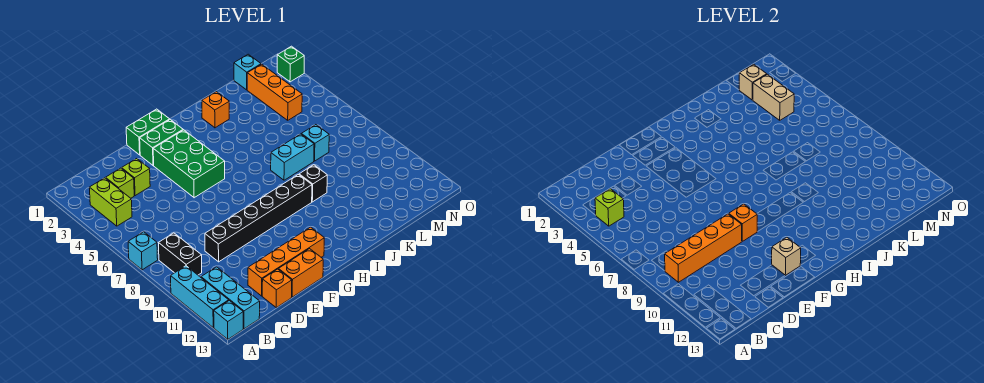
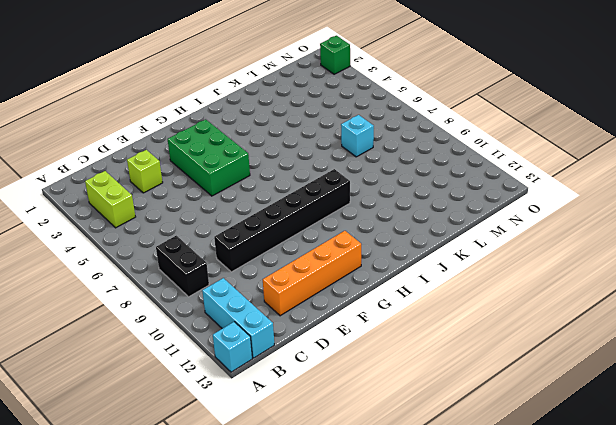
none -> cyan brick A7 level 1
none -> cyan brick A10:A12 level 1
none -> lime brick C3 level 1

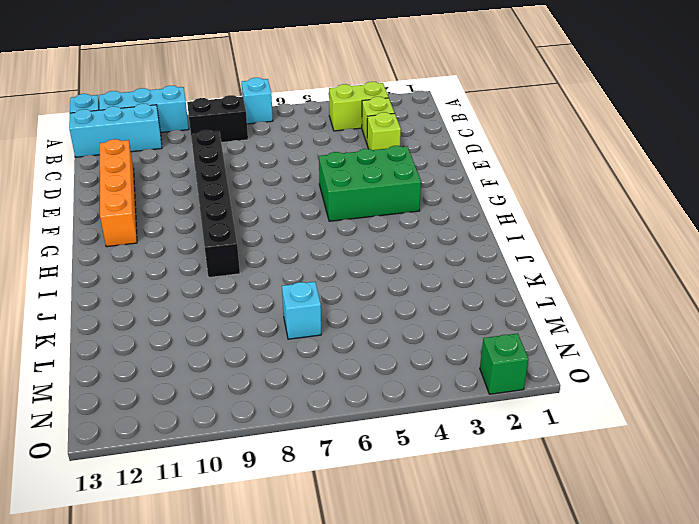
none -> orange brick D13 level 1
none -> orange brick E13:F13 level 1
none -> green brick F1:G1 level 1

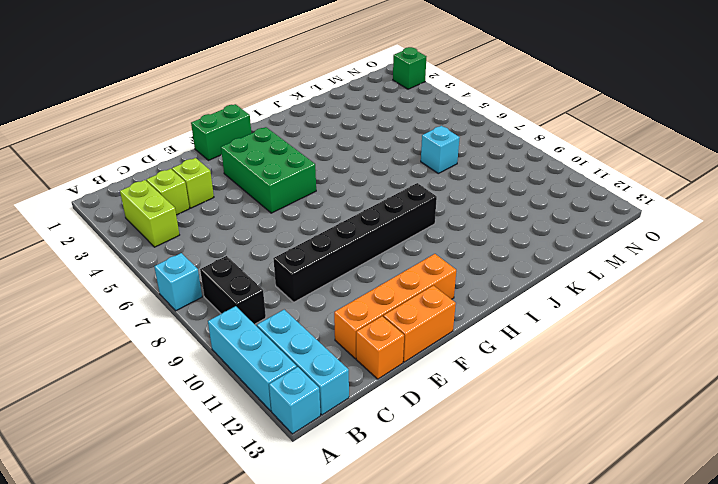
none -> green brick F2:G2 level 1
none -> orange brick J2 level 1
none -> cyan brick J7:K7 level 1

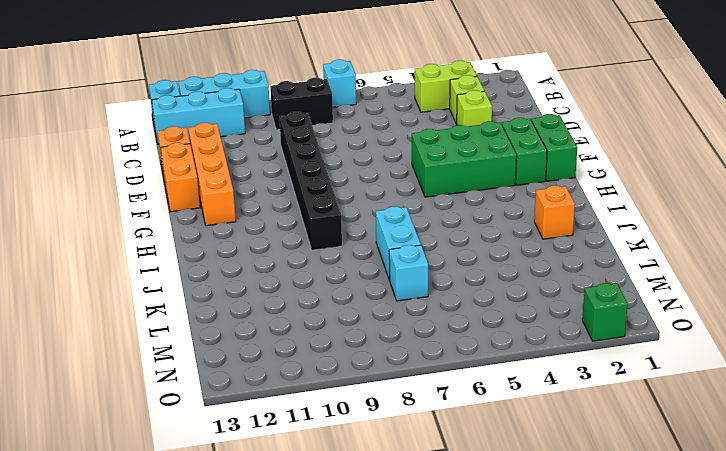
none -> black brick J9 level 1
none -> cyan brick M1 level 1
none -> orange brick M2:M4 level 1

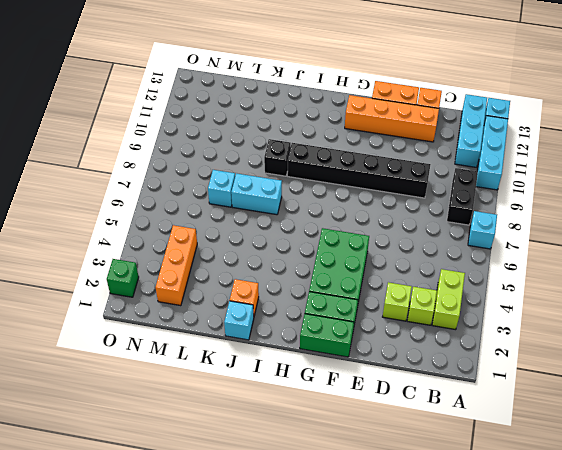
cyan brick J1 level 1 -> cyan brick M1 level 1
none -> lime brick B4 level 2
none -> orange brick B9:E9 level 2
none -> orange brick F9 level 2

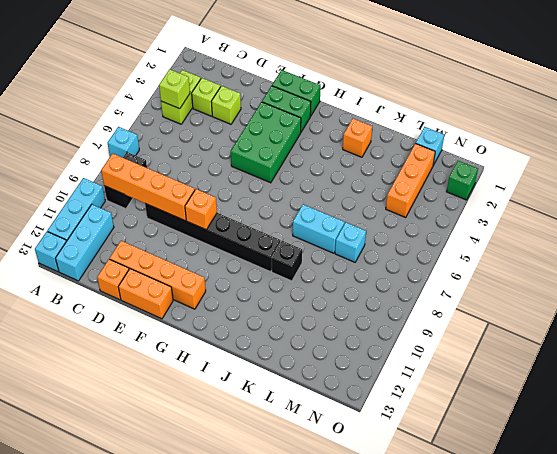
none -> tan brick F12 level 2
none -> tan brick M2 level 2
none -> tan brick M3:M4 level 2

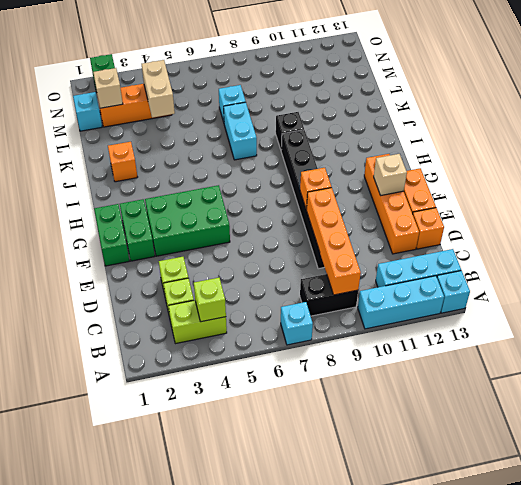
tan brick L4:M4 level 2 -> tan brick M3:M4 level 2

